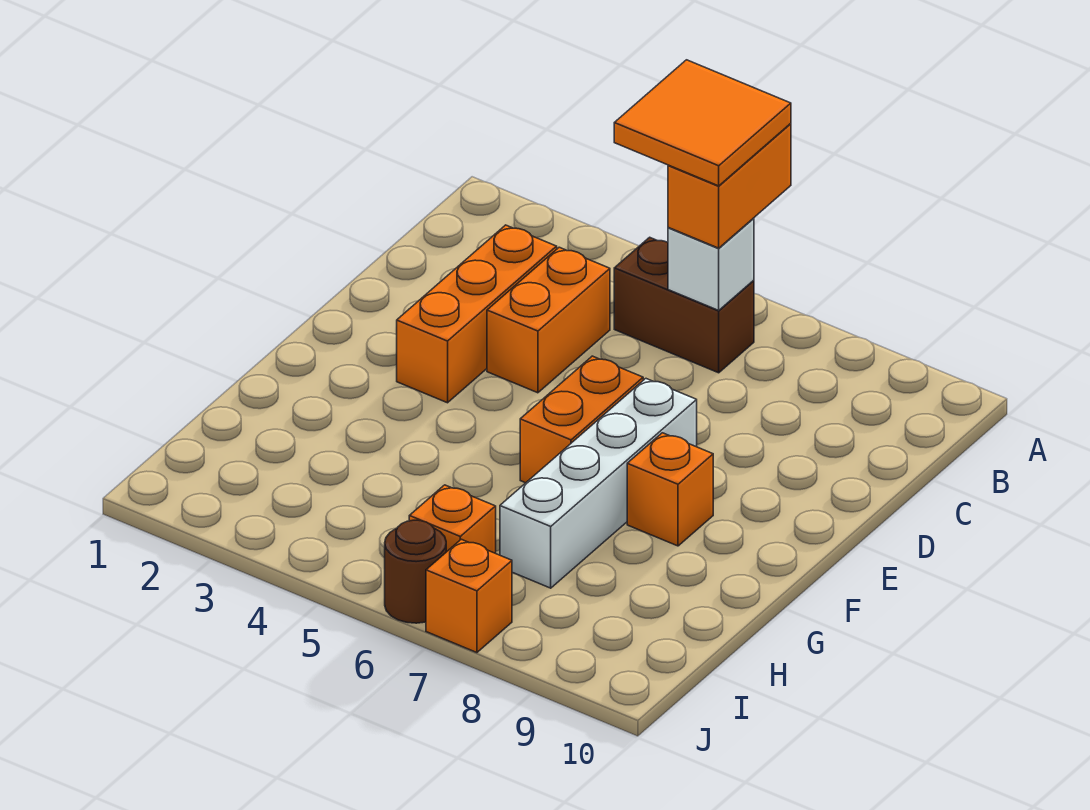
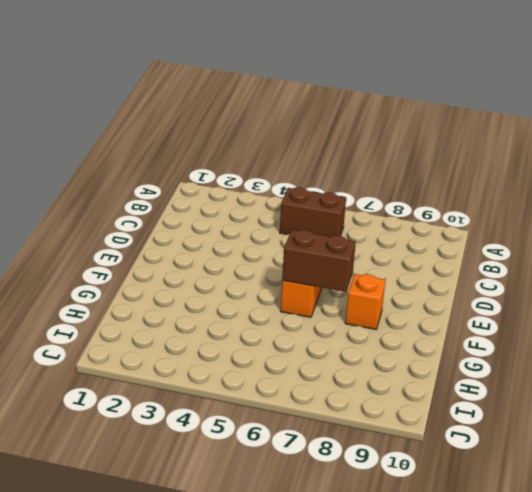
brown brick F6:F7 level 2 -> none
none -> orange brick C3:E3 level 1
none -> orange brick C4:D4 level 1
none -> white brick E7:H7 level 1

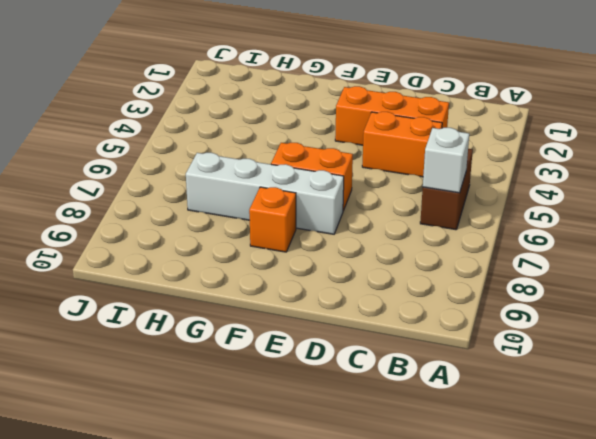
none -> orange brick I6 level 1
none -> brown round brick J6 level 1
none -> orange brick J7 level 1

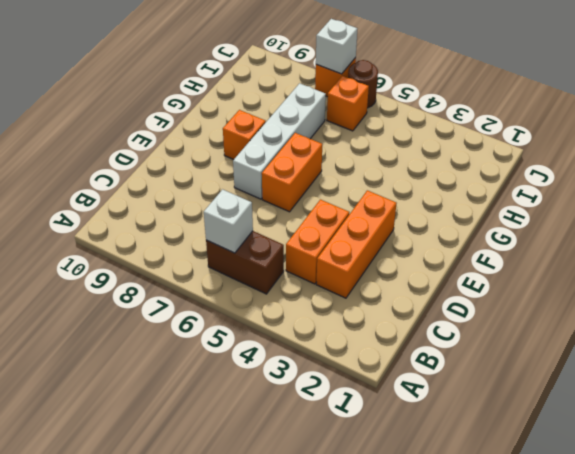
white brick J7 level 2 -> none
none -> orange brick A6:B6 level 3
none -> orange tile A5:B6 level 4

